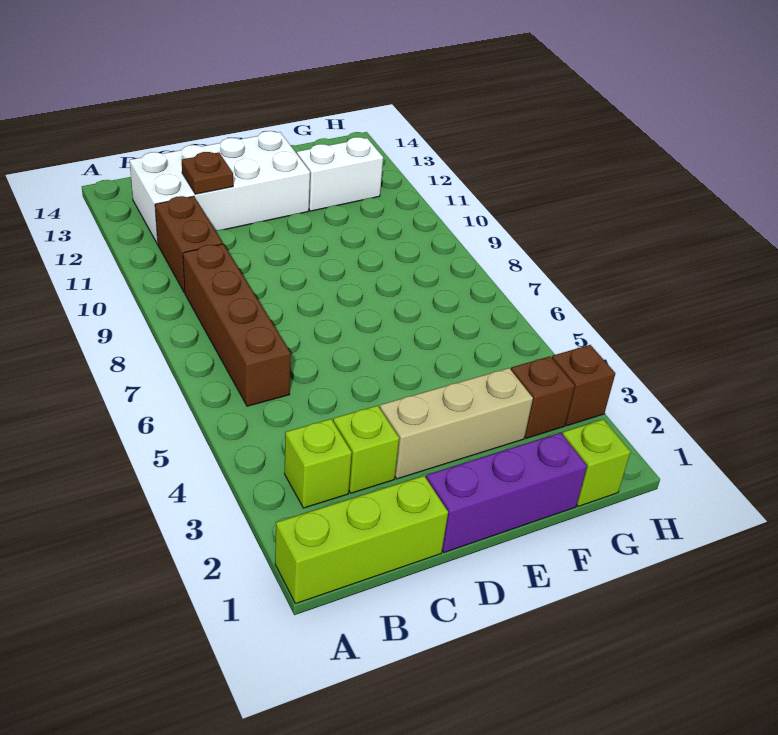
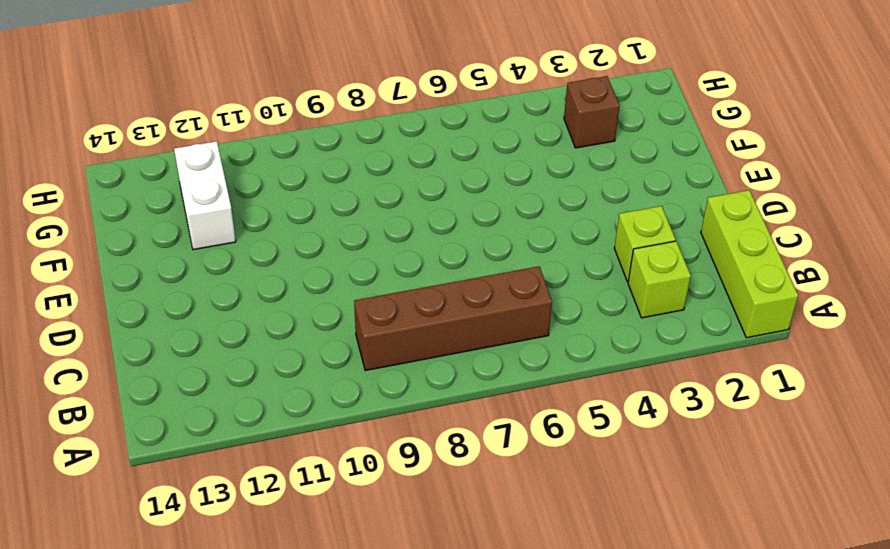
none -> brown brick B10:B11 level 1
none -> white brick B12:E13 level 1
none -> purple brick D1:F1 level 1

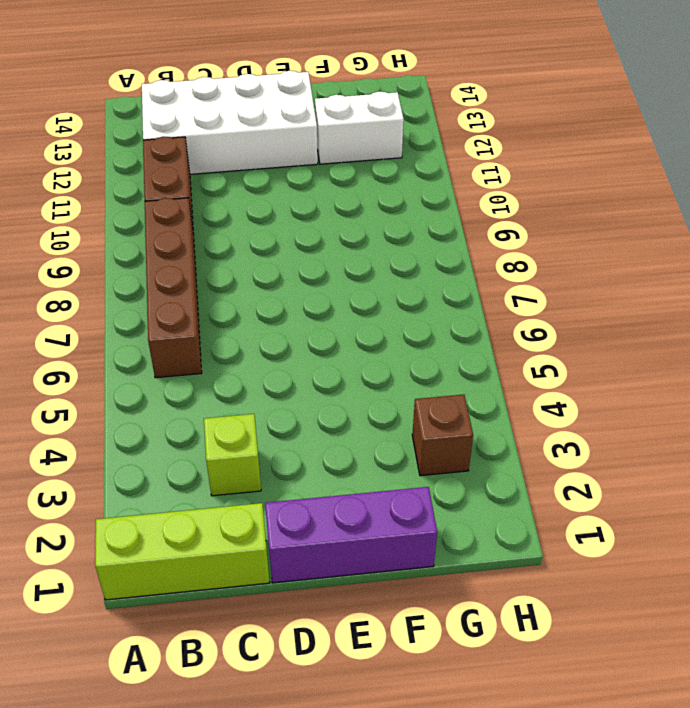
none -> lime brick B3 level 1
none -> tan brick D3:F3 level 1
none -> lime brick G1 level 1

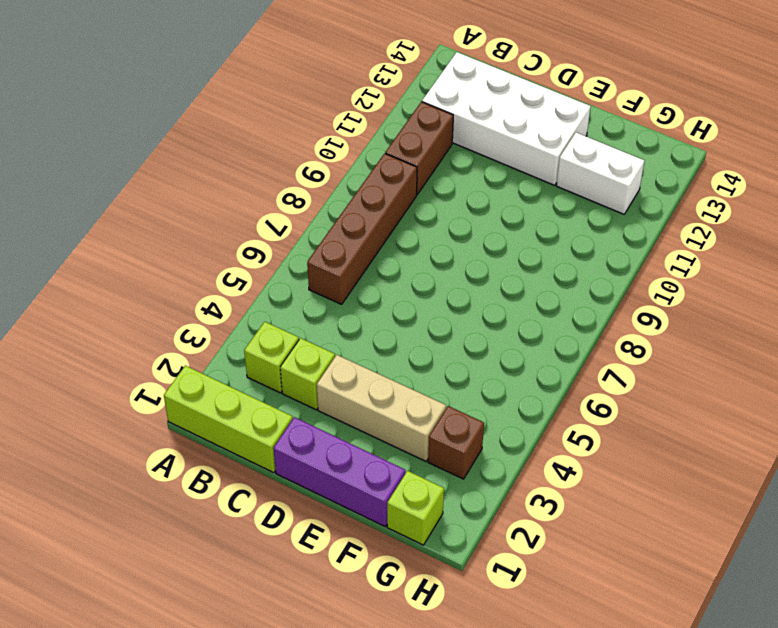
none -> brown brick H3 level 1
none -> brown plate C12 level 2

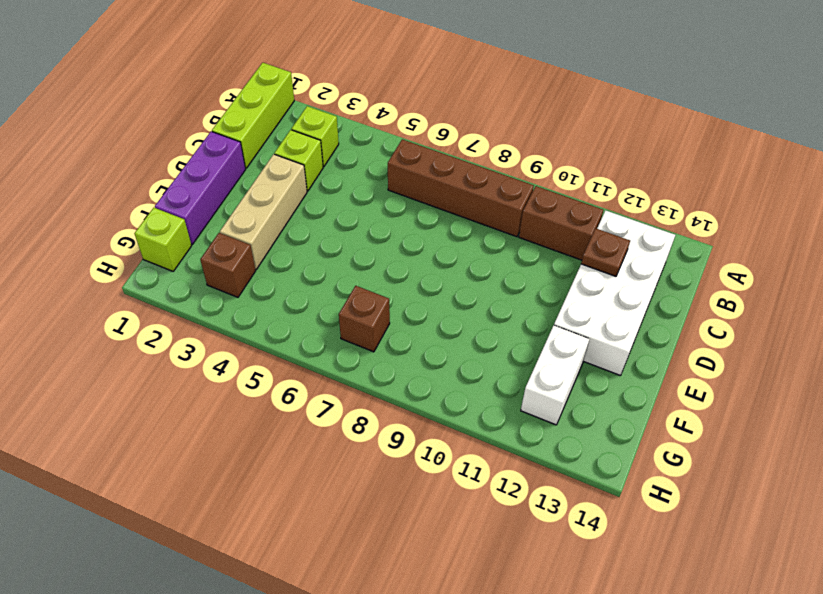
brown brick G7 level 1 -> brown brick H3 level 1

